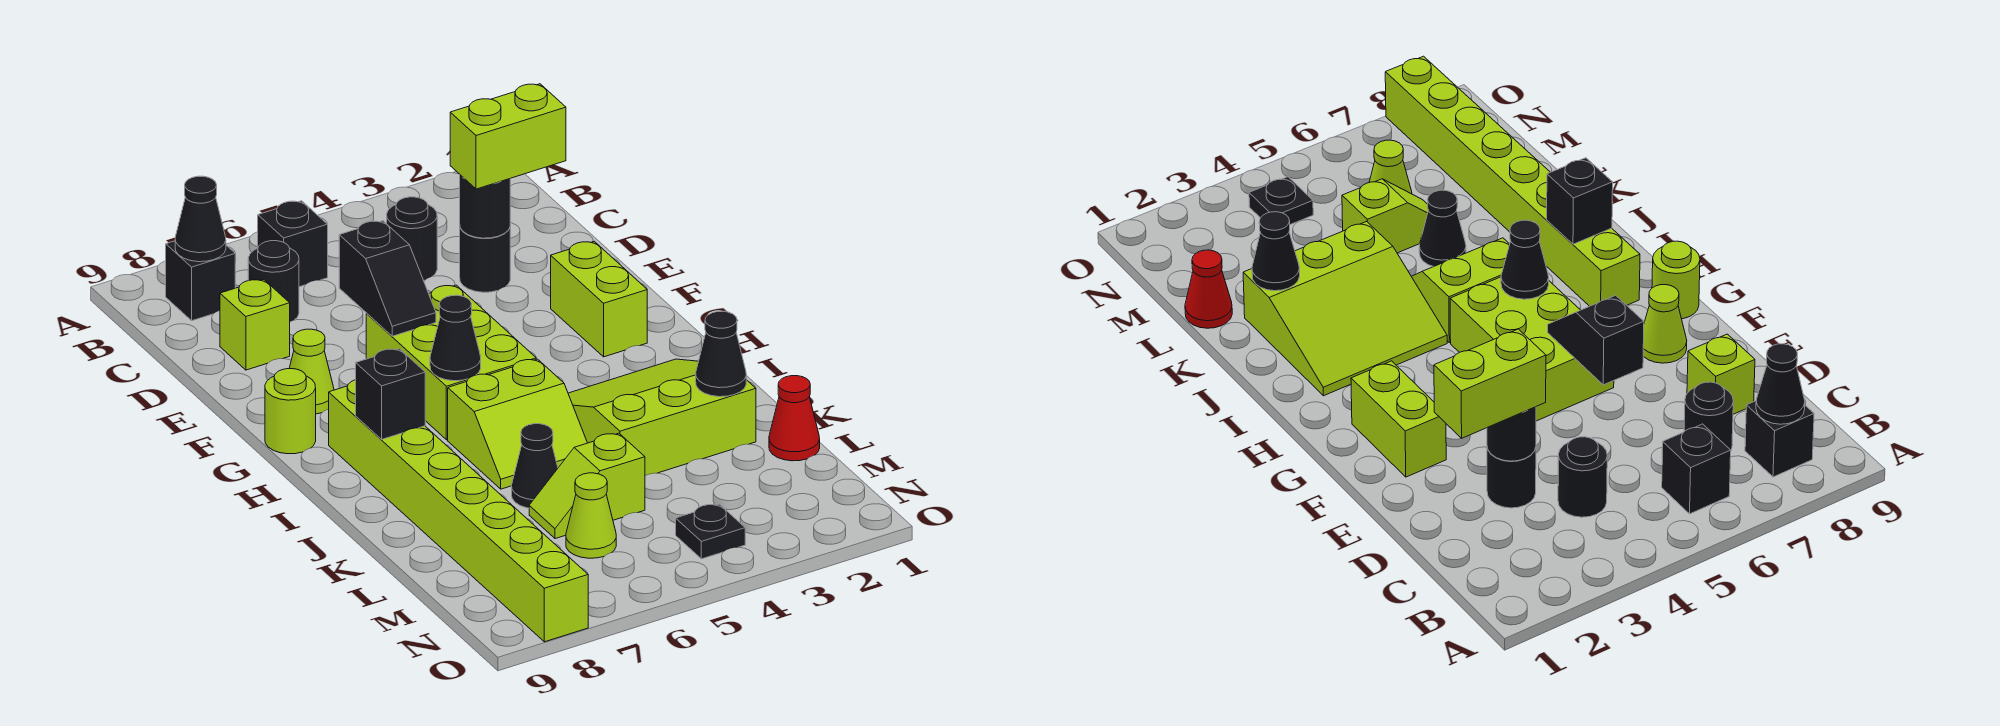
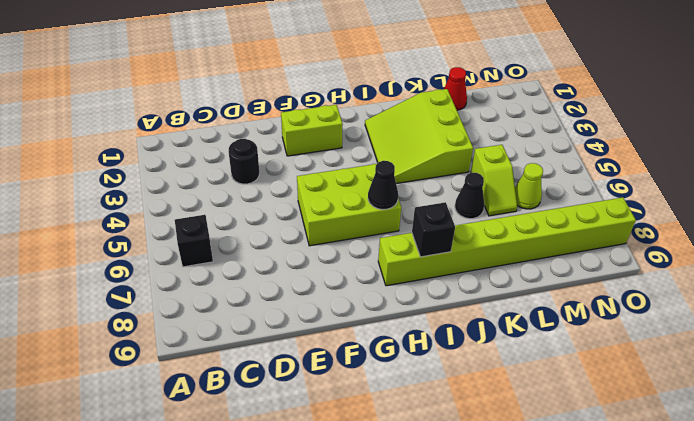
none -> black brick B8 level 1
none -> black round brick C4 level 1
none -> black round brick C7 level 1

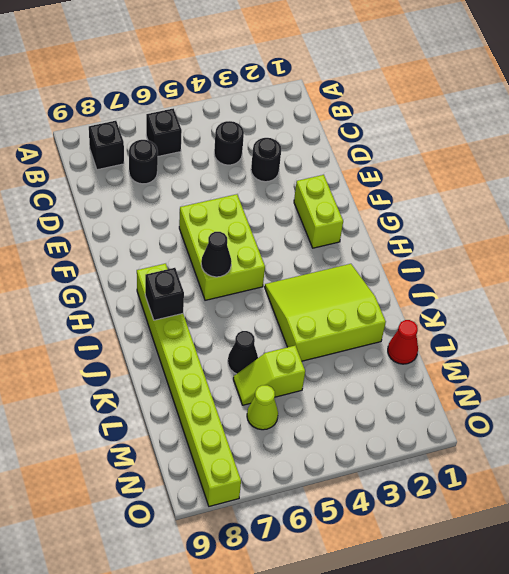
none -> lime brick D8 level 1
none -> lime cone F8 level 1
none -> lime round brick G9 level 1

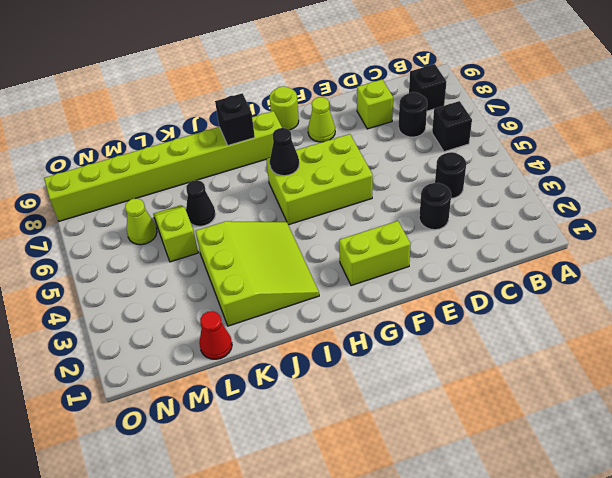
none -> lime slope I5:J6 level 1 top I
none -> black plate N4 level 1
none -> black cone B8 level 2

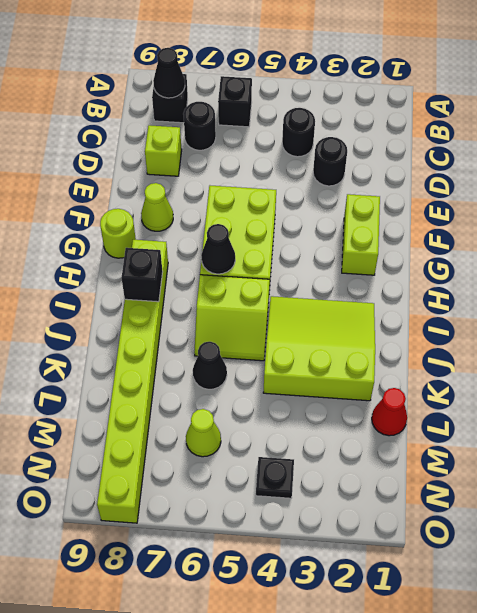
none -> lime slope L5:L6 level 1 top 5
none -> black round brick D3 level 2
none -> black slope E6:F6 level 2 top E

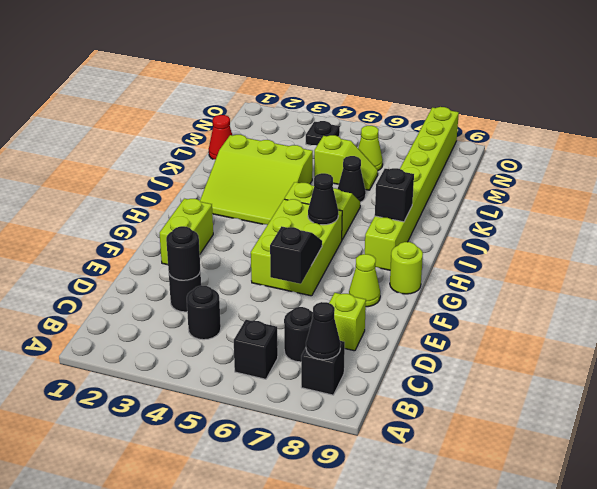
none -> black cone K2 level 2
none -> lime brick D2:D3 level 3

